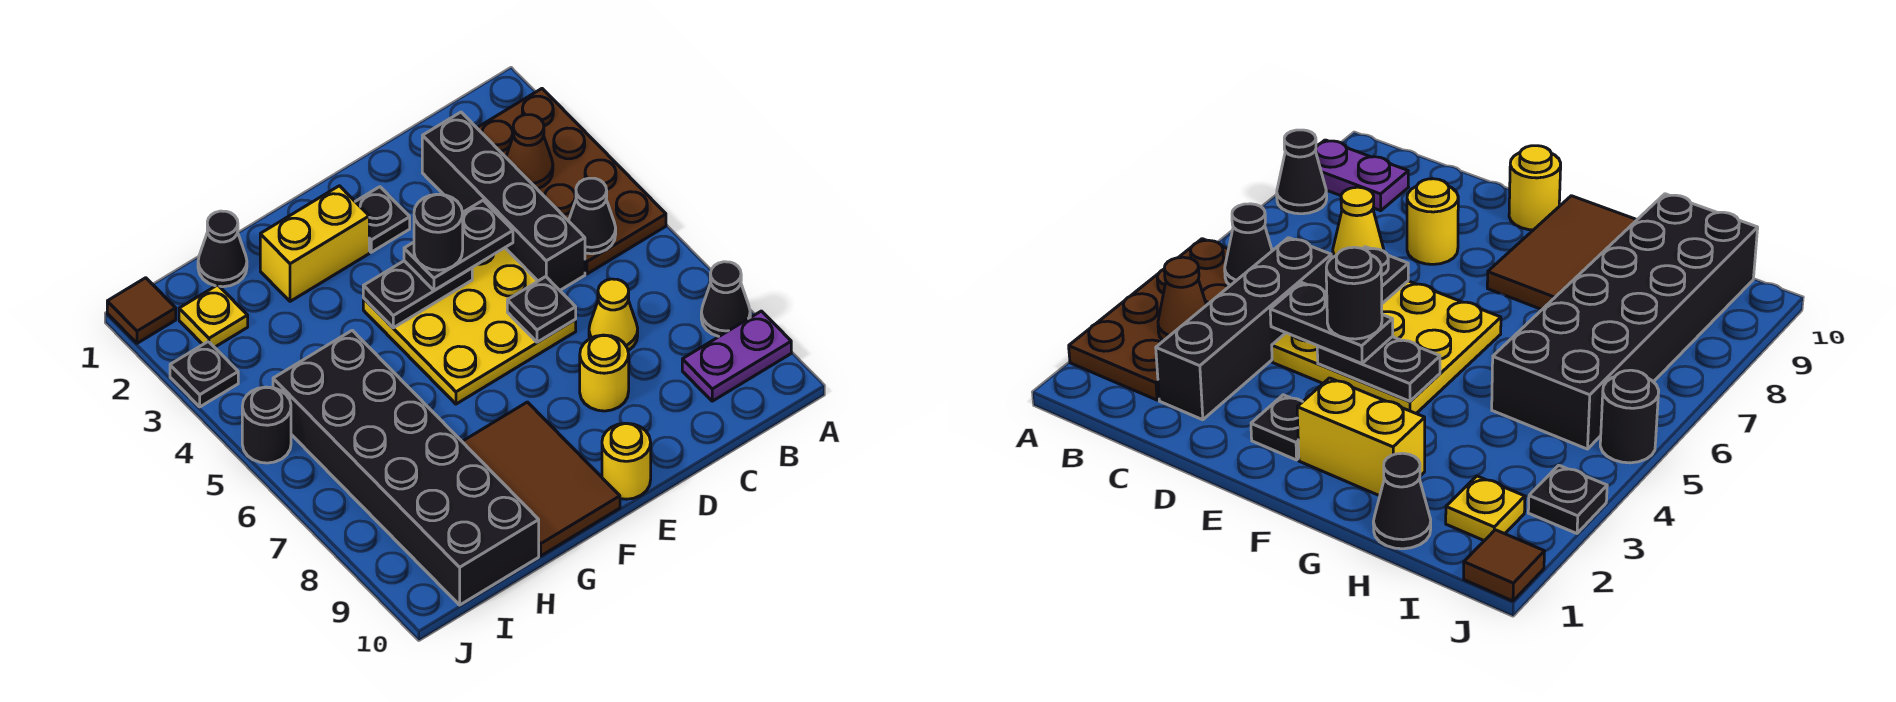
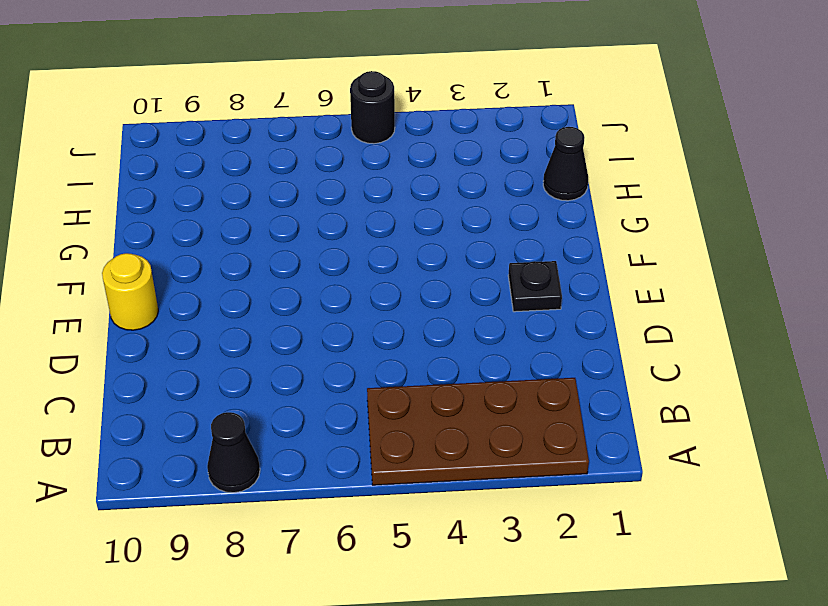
none -> purple plate A9:B9 level 1
none -> black brick C2:C5 level 1
none -> yellow cone C7 level 1

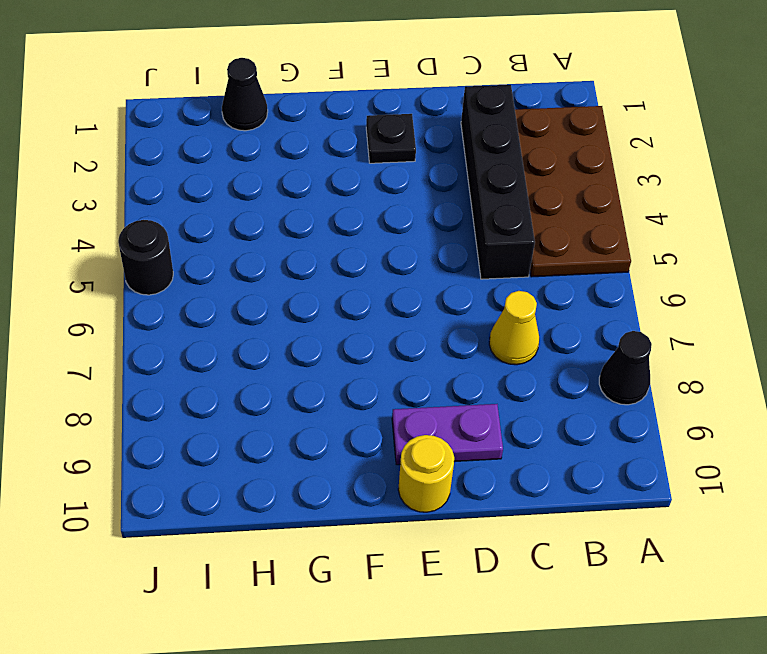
purple plate D9:E9 level 1 -> purple plate A9:B9 level 1
none -> yellow plate D4:F6 level 1
none -> yellow round brick D8 level 1
none -> yellow brick F2:G2 level 1

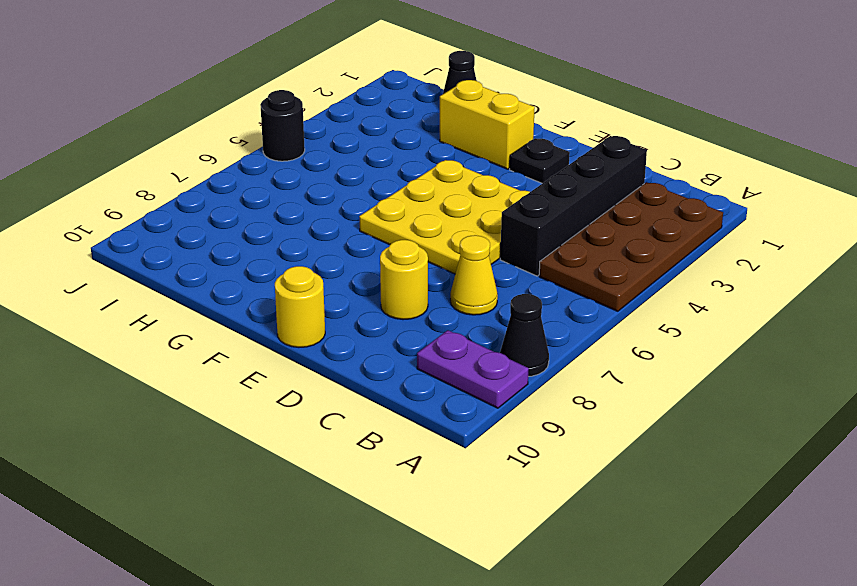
none -> brown tile F8:G10 level 1
none -> black brick H5:I10 level 1
none -> yellow plate I2 level 1

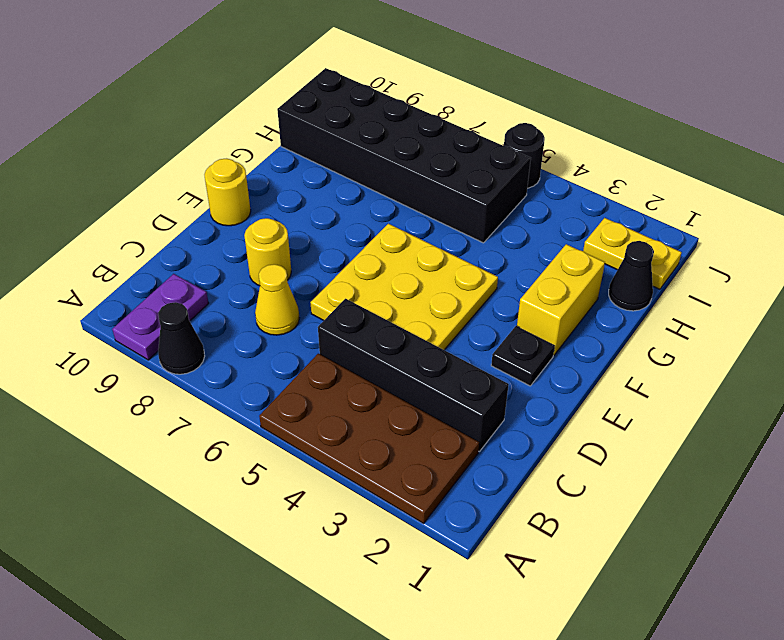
yellow plate I1:I2 level 1 -> yellow plate I2 level 1
none -> brown tile F8:G10 level 1
none -> brown tile J1 level 1
none -> black plate J3 level 1

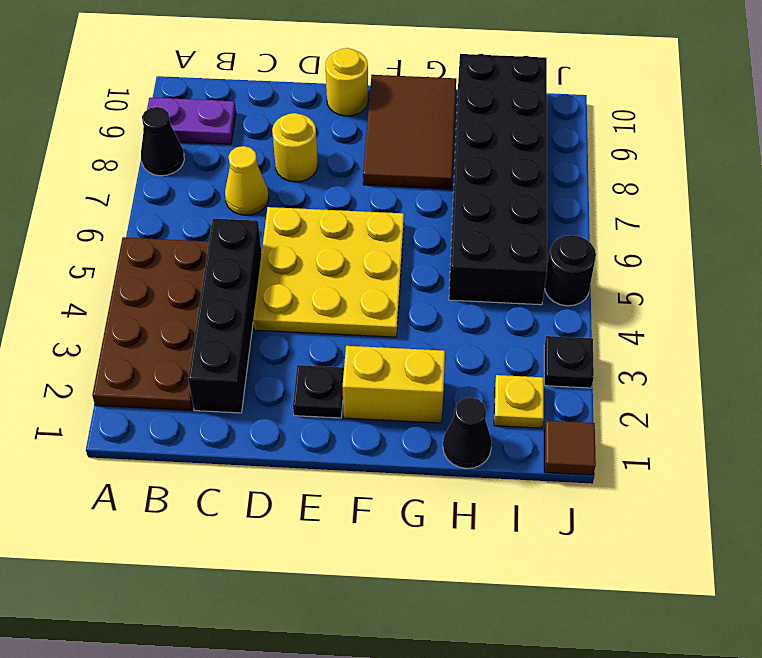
none -> brown cone B3 level 2
none -> black cone B5 level 2
none -> black plate D6 level 2

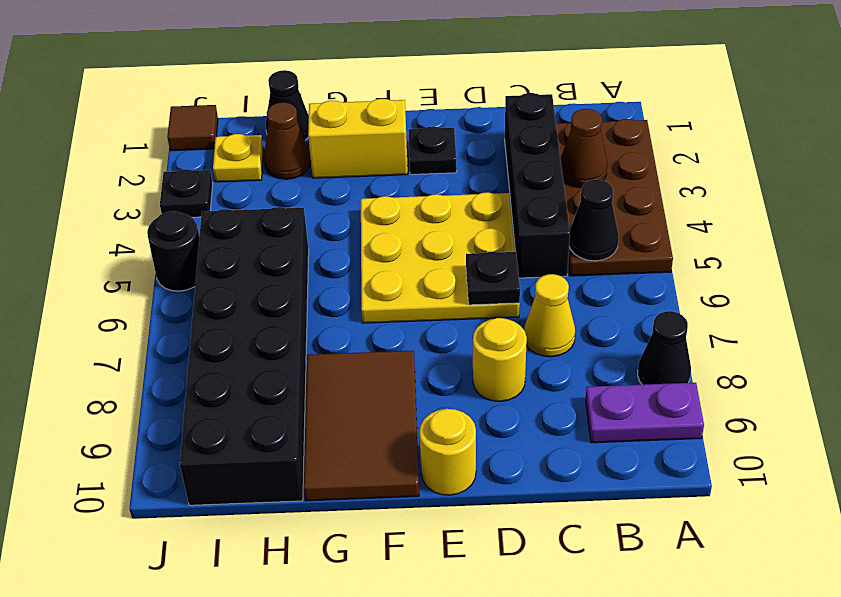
brown cone H2 level 1 -> none
none -> black plate E4:F4 level 2
none -> black plate D4:E4 level 3
none -> black round brick E4 level 4

